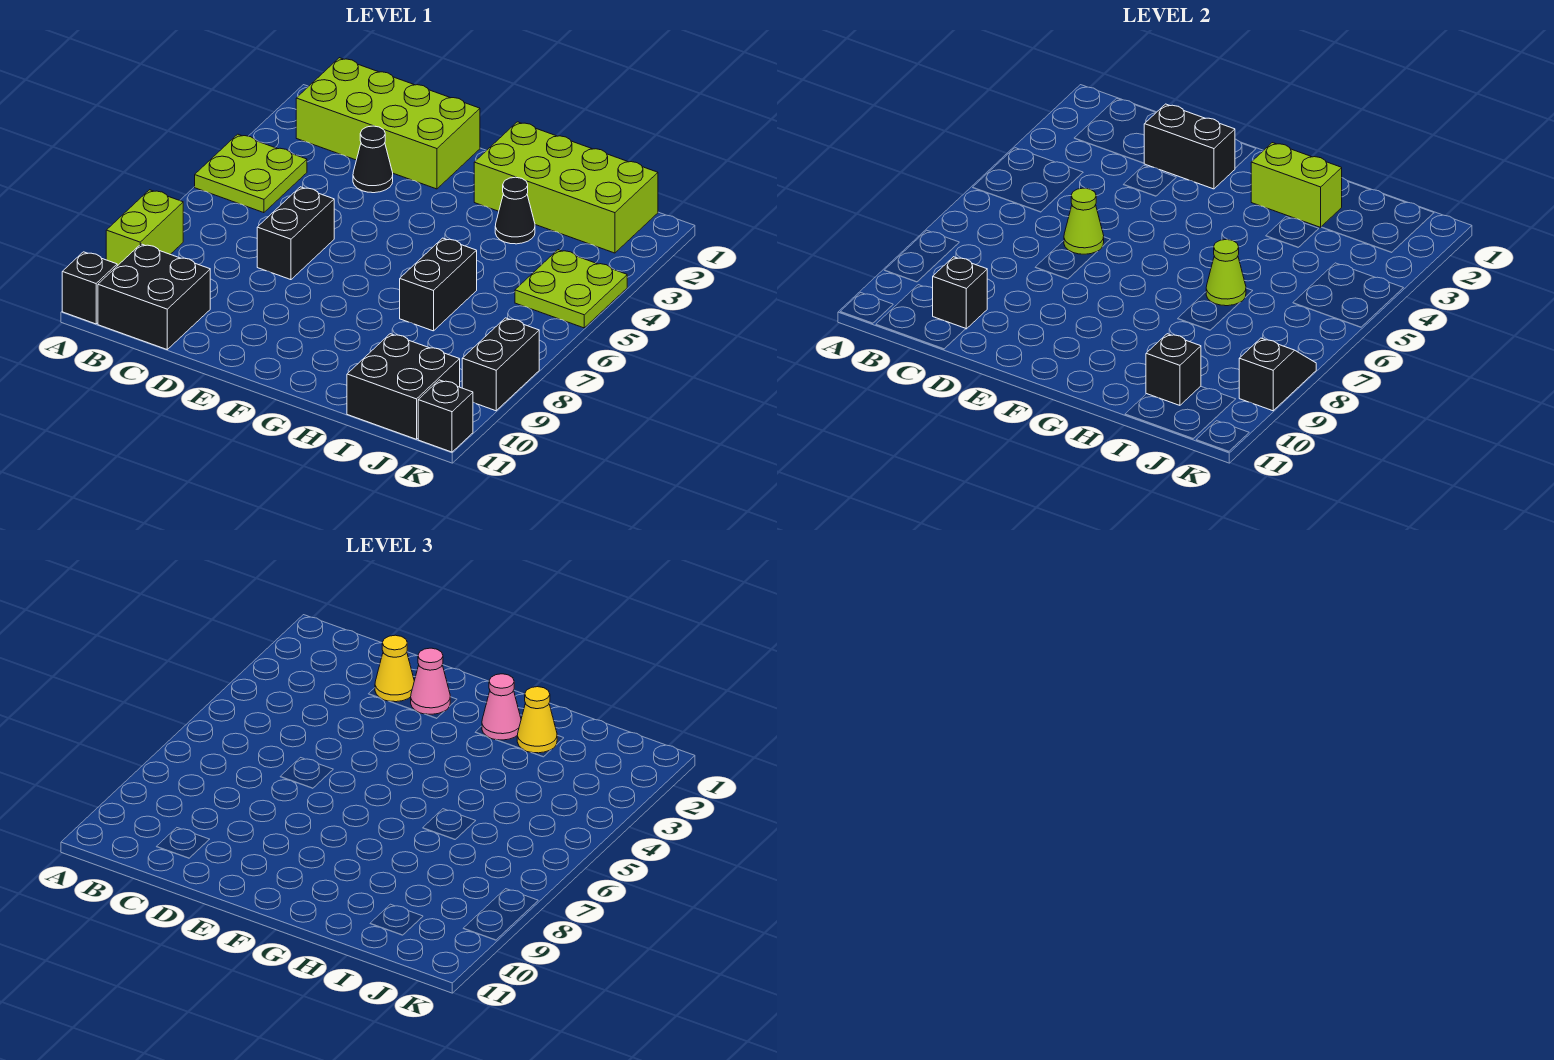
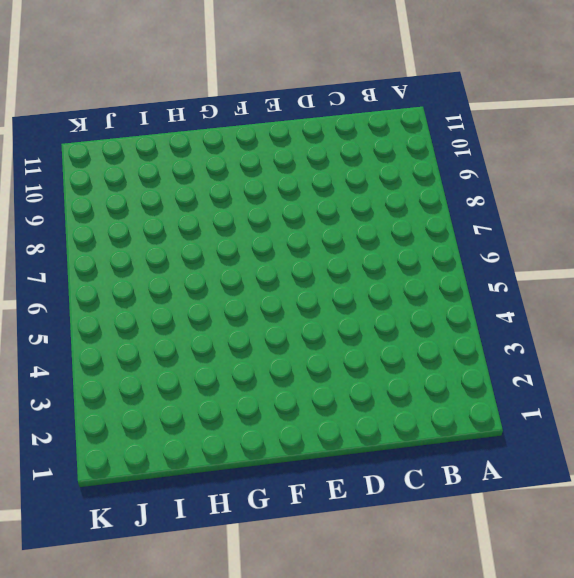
none -> lime plate A4:B5 level 1
none -> lime brick A8:A9 level 1
none -> black brick A11 level 1

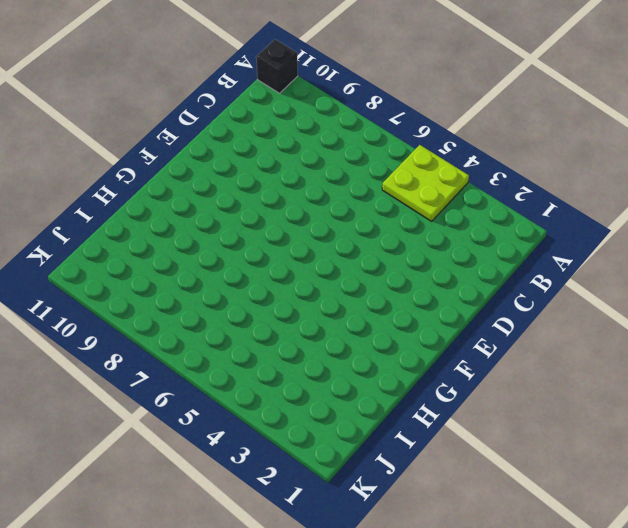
none -> lime brick A8:A9 level 1
none -> lime brick B1:E2 level 1
none -> black brick B10:C11 level 1

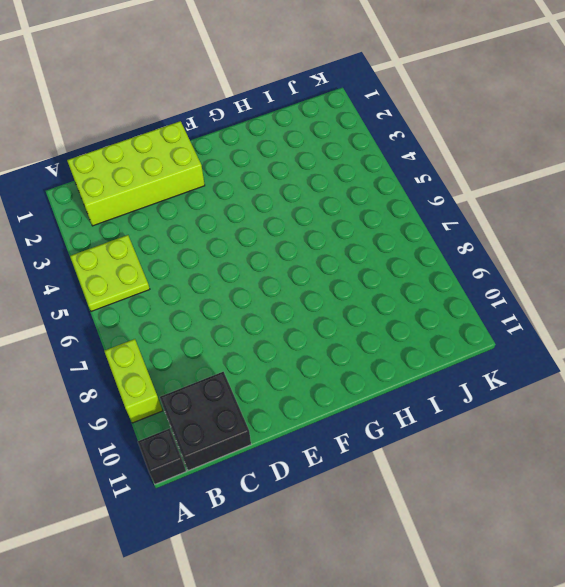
none -> black cone D3 level 1
none -> black brick D6:D7 level 1
none -> lime brick G1:J2 level 1

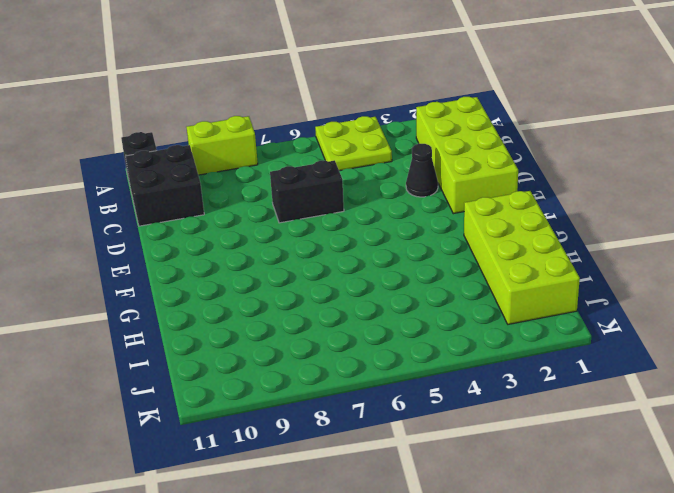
none -> black cone H3 level 1
none -> black brick H6:H7 level 1
none -> black brick I10:J11 level 1

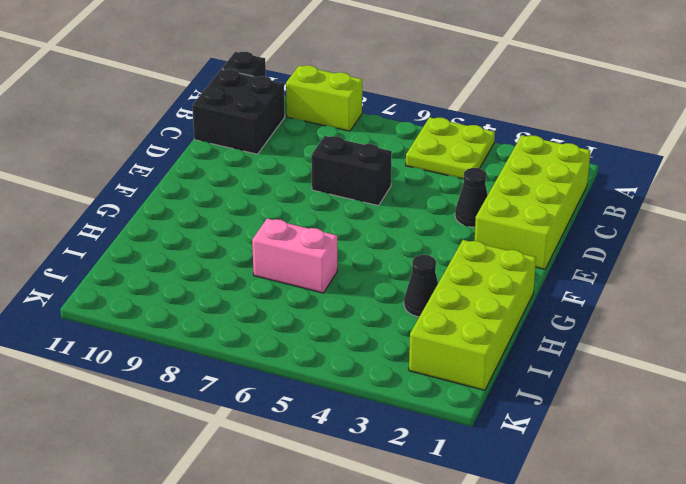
pink brick H6:H7 level 1 -> black brick H6:H7 level 1
none -> black brick I10:J11 level 1
none -> lime plate J4:K5 level 1
none -> black brick K8:K9 level 1

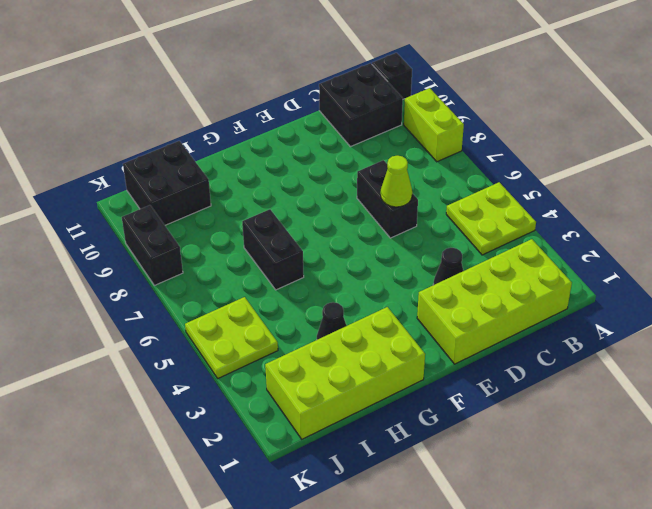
none -> black brick K11 level 1
none -> black brick C10 level 2
none -> black brick D2:E2 level 2

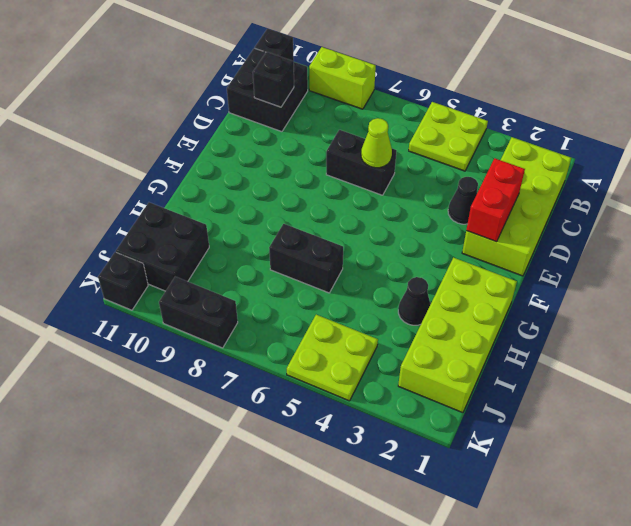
red brick D2:E2 level 2 -> black brick D2:E2 level 2
none -> lime brick G2:H2 level 2
none -> lime cone H6 level 2
none -> black brick I10 level 2

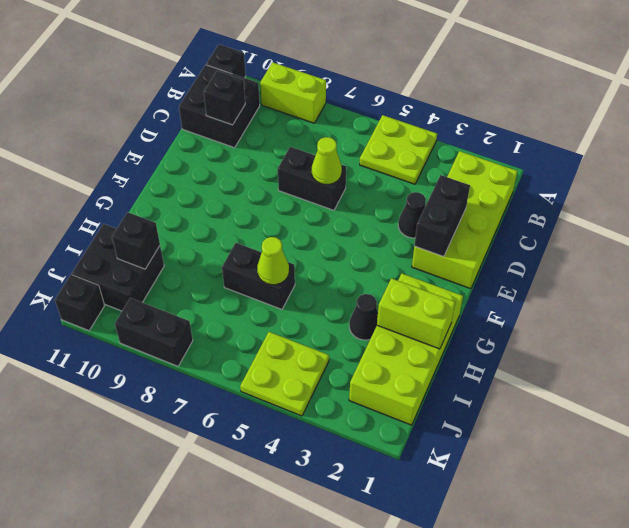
lime brick H1:H2 level 2 -> lime brick G2:H2 level 2
none -> black slope K8:K9 level 2 top 9
none -> yellow cone D2 level 3
none -> pink cone E2 level 3

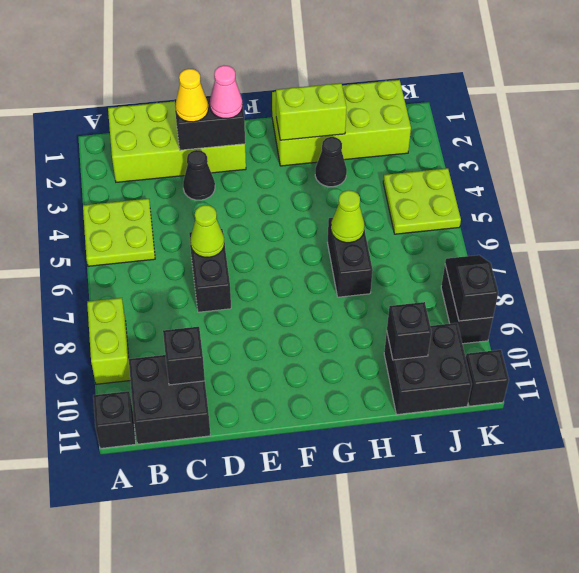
none -> pink cone G2 level 3
none -> yellow cone H2 level 3

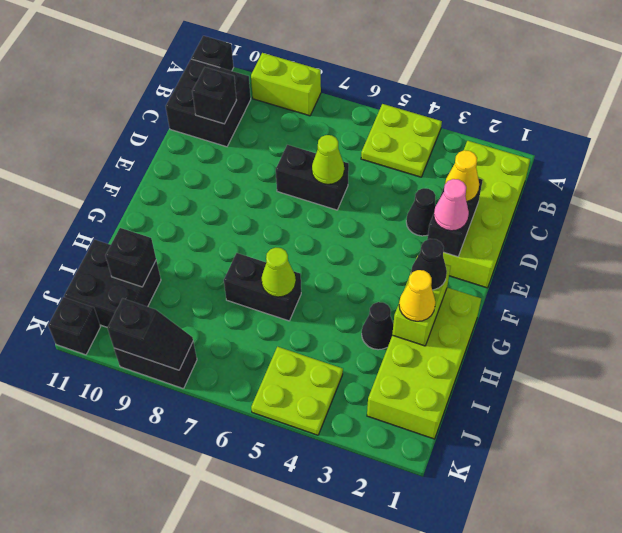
black cone G2 level 3 -> pink cone G2 level 3

